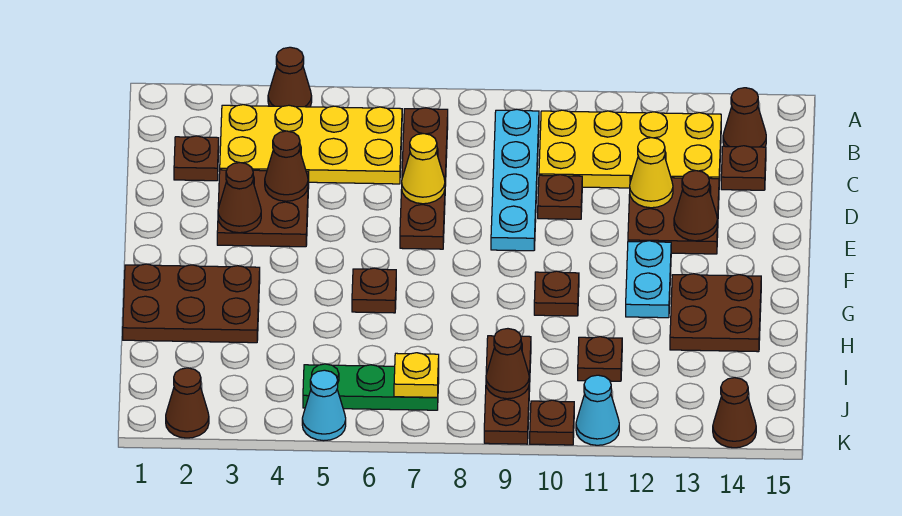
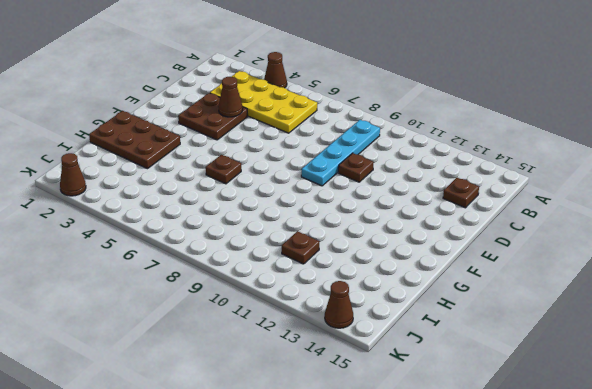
none -> brown plate B7:E7 level 1
none -> yellow plate B10:C13 level 1
none -> brown cone B14 level 1
none -> brown plate C2 level 1

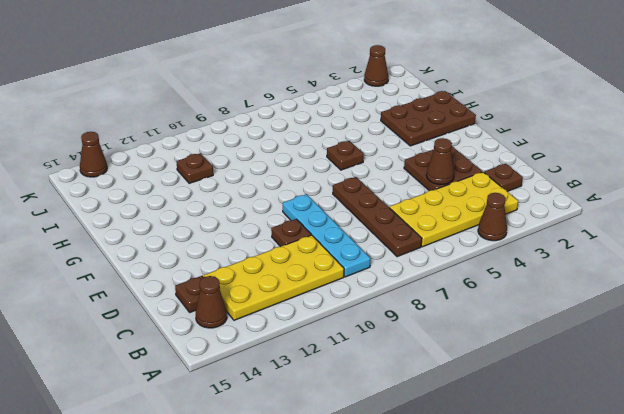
none -> brown plate D12:E13 level 1
none -> cyan plate F12:G12 level 1
none -> brown plate G10 level 1
none -> brown plate G13:H14 level 1

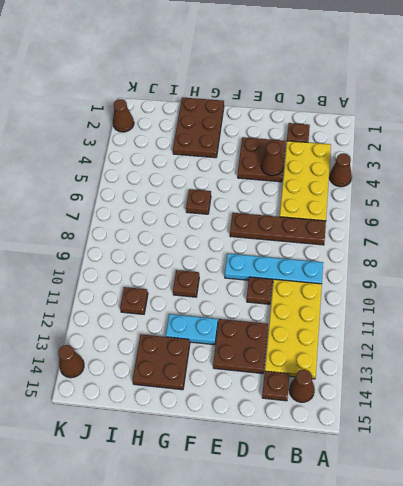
none -> brown plate I9:K9 level 1
none -> green plate J5:J7 level 1
none -> cyan cone K5 level 1
none -> brown plate K10 level 1

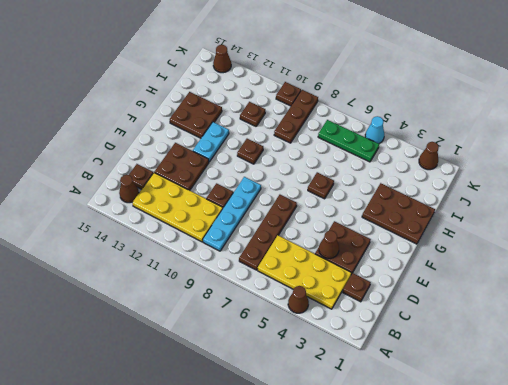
none -> cyan cone K11 level 1
none -> yellow cone D7 level 2
none -> yellow cone D12 level 2
none -> brown cone E3 level 2

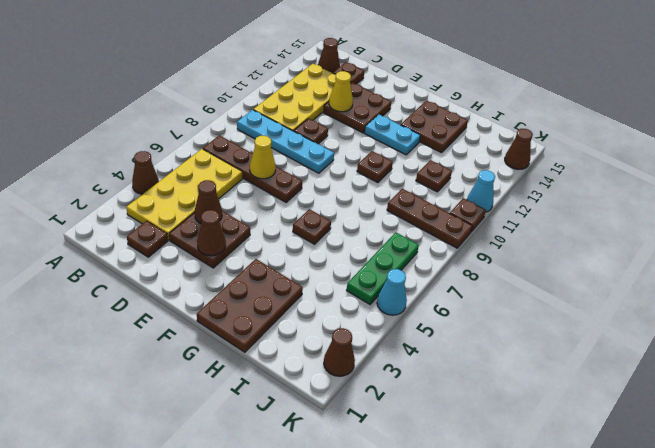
none -> brown cone E13 level 2
none -> yellow plate J7 level 2
none -> brown cone J9 level 2

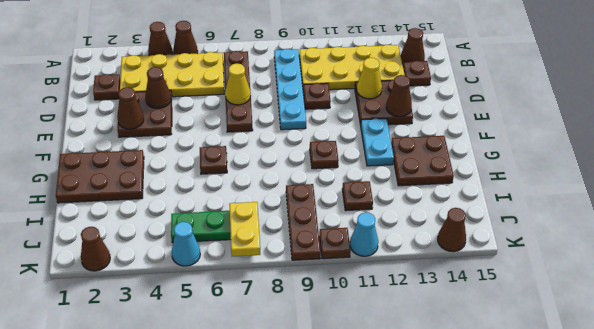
brown cone A5 level 1 -> brown cone J9 level 2
yellow plate J7:K7 level 2 -> yellow plate J7 level 2

